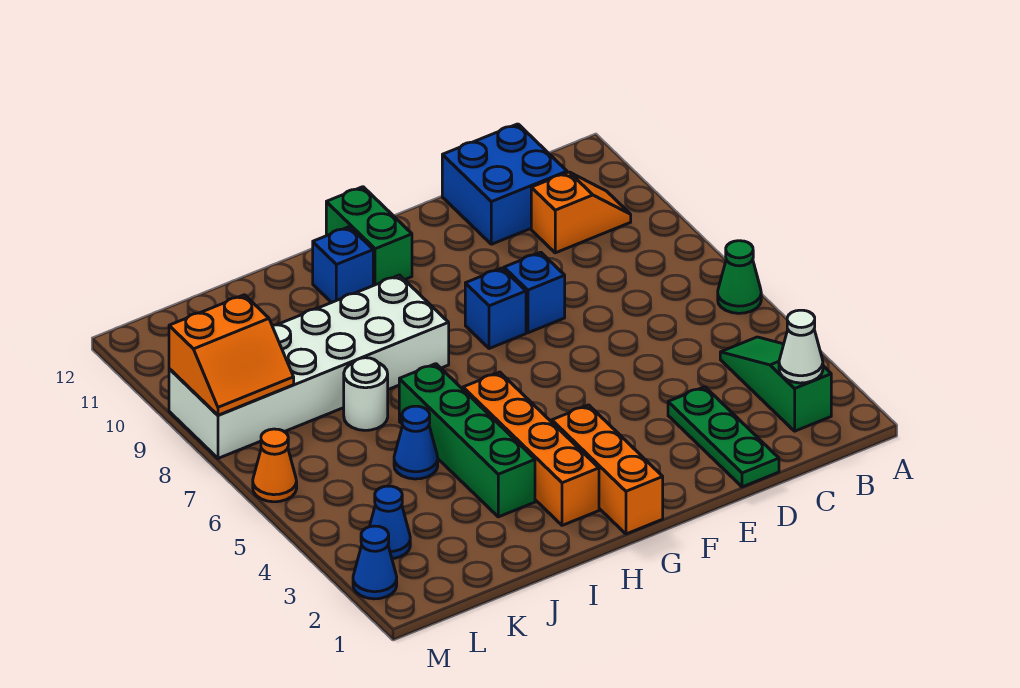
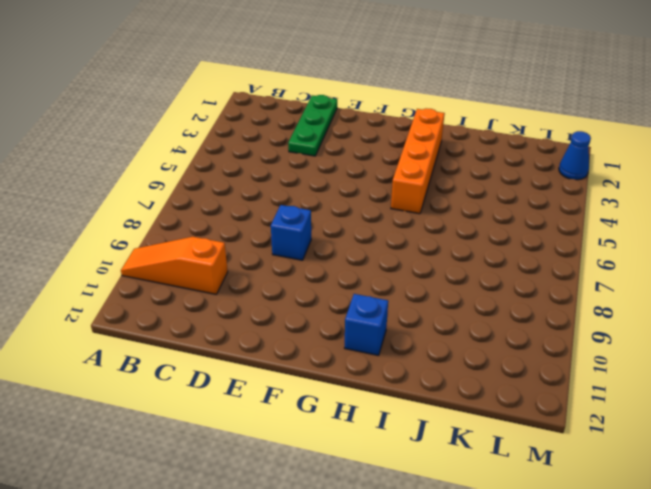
orange slope A10:C10 level 1 top C -> orange slope B10:C10 level 1 top C
none -> green cone A6 level 1
none -> green slope B2:B4 level 1 top 2
none -> blue brick C11:D12 level 1

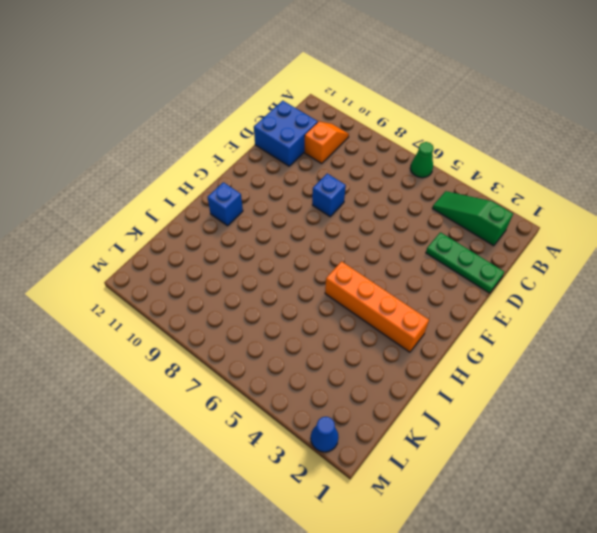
none -> blue brick F8 level 1
none -> orange brick G1:G3 level 1
none -> green brick G11:G12 level 1

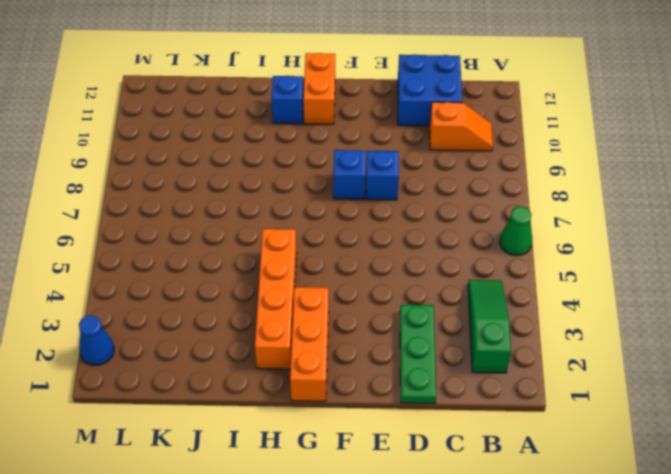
orange brick G11:G12 level 1 -> green brick G11:G12 level 1
none -> white brick H8:M9 level 1
none -> green brick I3:I6 level 1
none -> blue cone J5 level 1

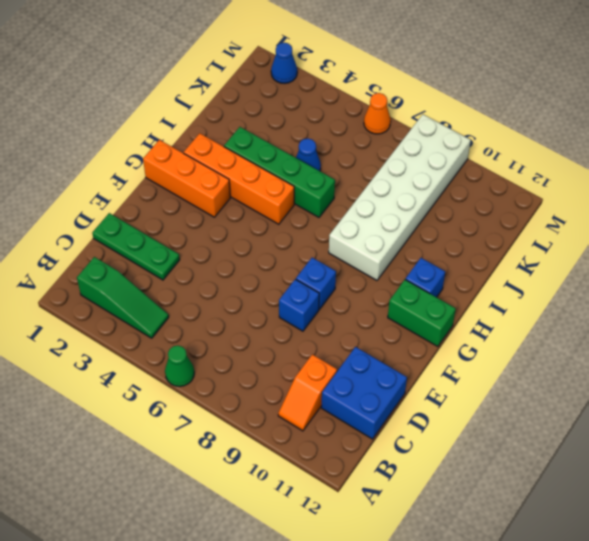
none -> white round brick J7 level 1
none -> blue cone L3 level 1
none -> white cone B2 level 2

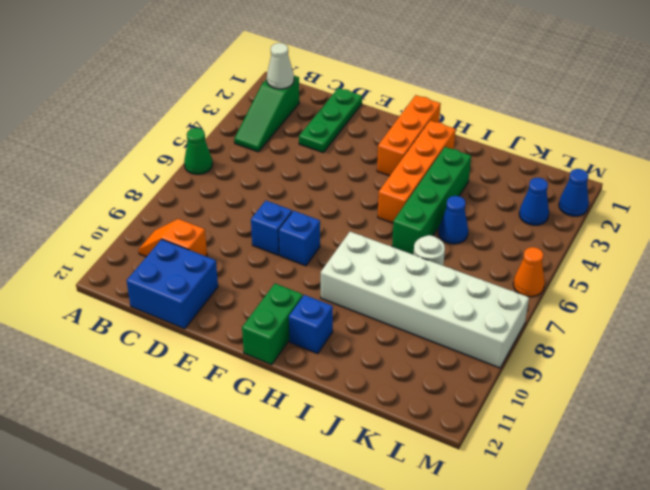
none -> orange slope L8:M9 level 2 top 9

